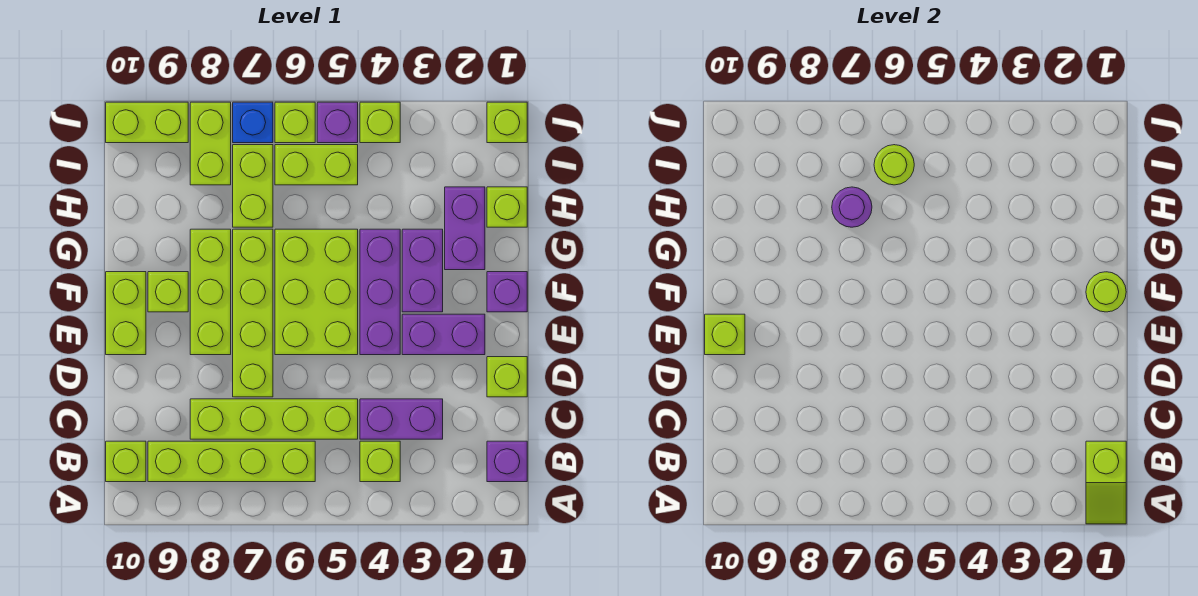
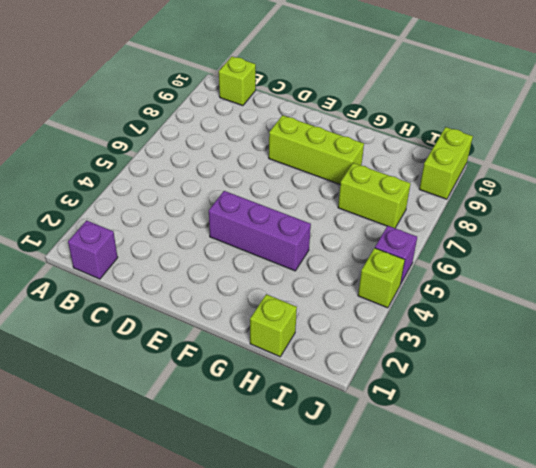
none -> lime brick B4 level 1
none -> lime brick B6:B9 level 1
none -> purple brick C3:C4 level 1
none -> lime brick C5:C8 level 1

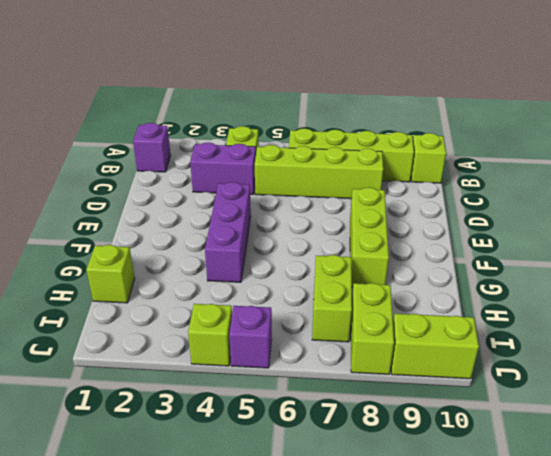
none -> lime brick D1 level 1
none -> lime brick D7:G7 level 1
none -> purple brick E2:E3 level 1
none -> lime brick E5:G6 level 1

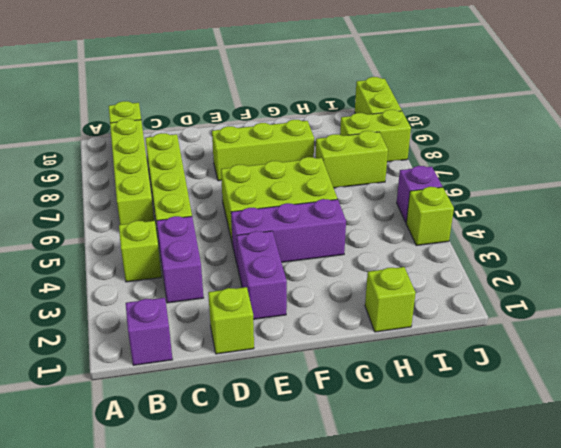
none -> lime brick D7:G7 level 1
none -> lime brick E10:F10 level 1
none -> purple brick F1 level 1
none -> purple brick F3:G3 level 1

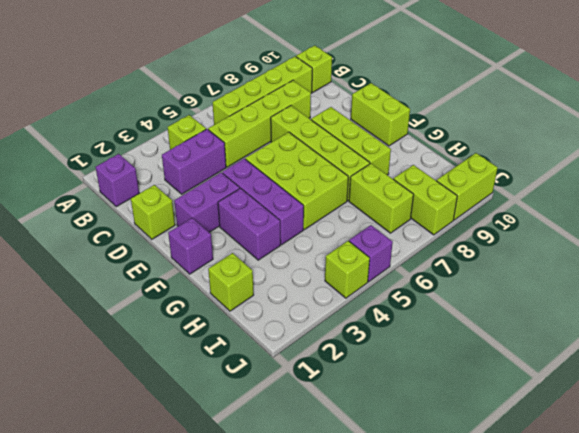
none -> lime brick F9 level 1
none -> purple brick G2:H2 level 1
none -> lime brick I5:I6 level 1
none -> lime brick J1 level 1

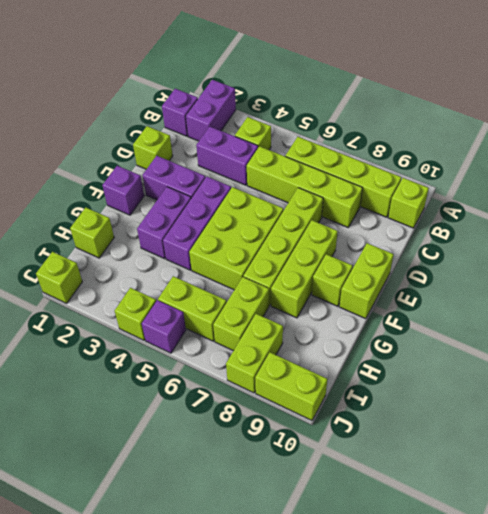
purple brick A2:B2 level 1 -> purple brick G2:H2 level 1
none -> lime brick J6 level 1
none -> blue brick J7 level 1
none -> lime slope A1:B1 level 2 top B
none -> lime brick E10 level 2

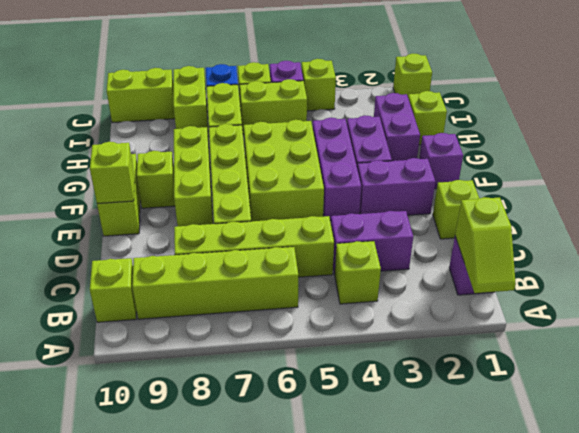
none -> lime round brick F1 level 2
none -> purple round brick H7 level 2
none -> lime round brick I6 level 2

